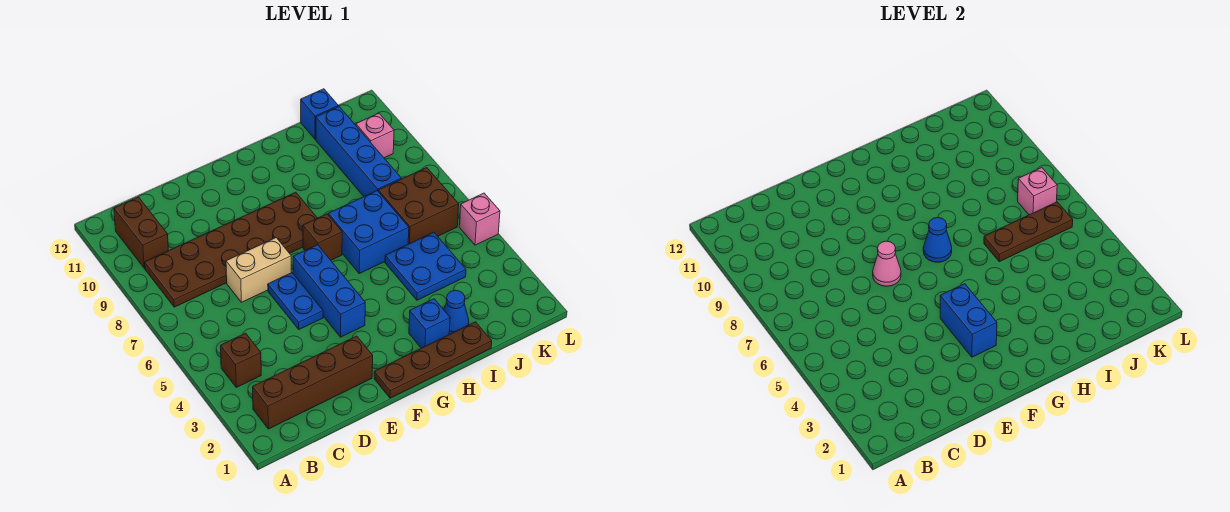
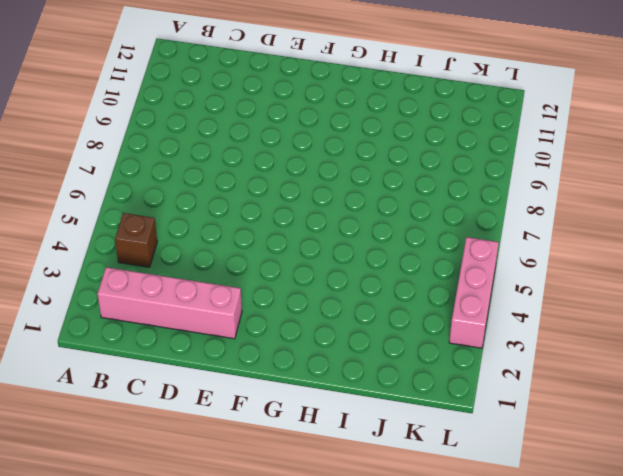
pink brick B2:E2 level 1 -> brown brick B2:E2 level 1
pink brick L3:L5 level 1 -> pink brick L5 level 1
none -> brown plate B8:G9 level 1
none -> brown brick B10:B11 level 1
none -> tan brick D7:E7 level 1

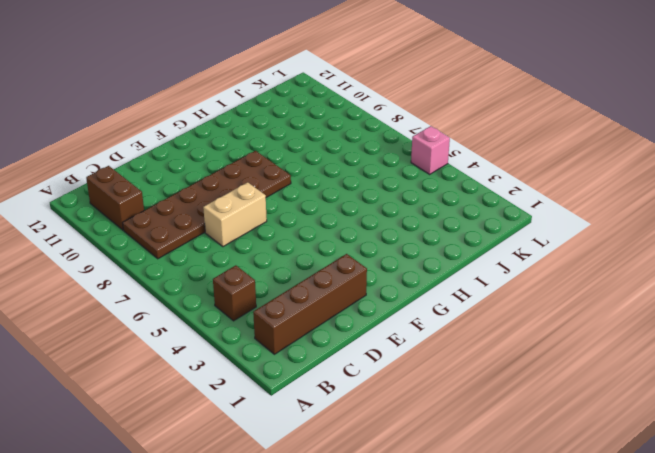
none -> blue plate E5:E6 level 1
none -> brown plate F1:I1 level 1
none -> blue brick F4:F6 level 1

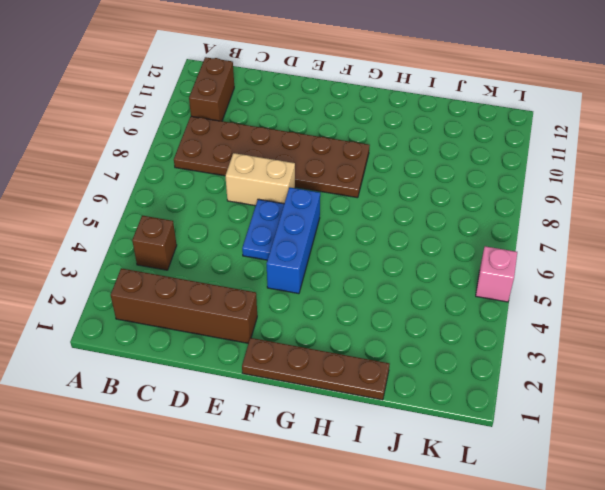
none -> brown brick G7 level 1
none -> blue brick H2 level 1
none -> blue brick H6:I7 level 1

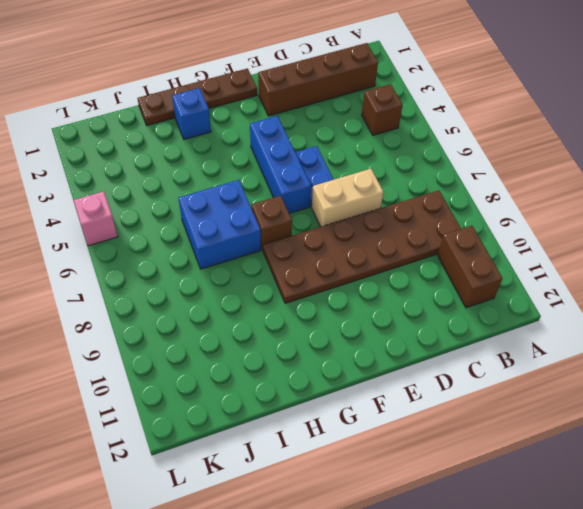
none -> blue cone I2 level 1
none -> blue plate I4:J5 level 1
none -> brown brick J6:K7 level 1

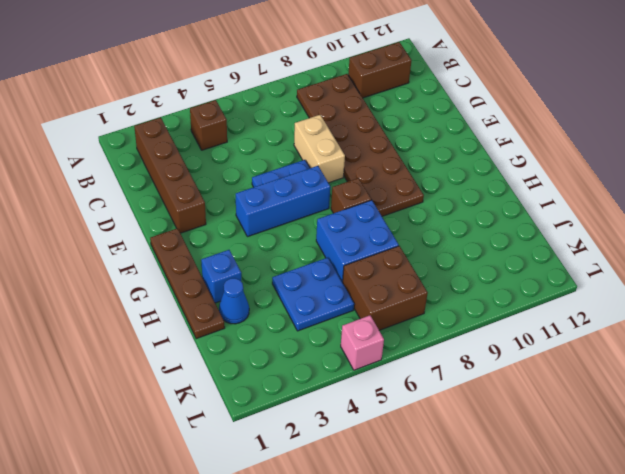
none -> blue brick J8:J11 level 1
none -> blue brick J12 level 1
none -> pink brick K10 level 1

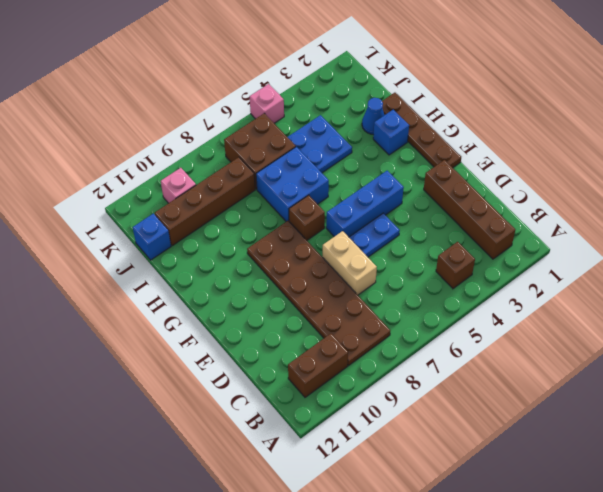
brown brick J8:J11 level 1 -> blue brick J8:J11 level 1
none -> pink cone E7 level 2
none -> blue brick F3:F4 level 2
none -> blue cone G7 level 2

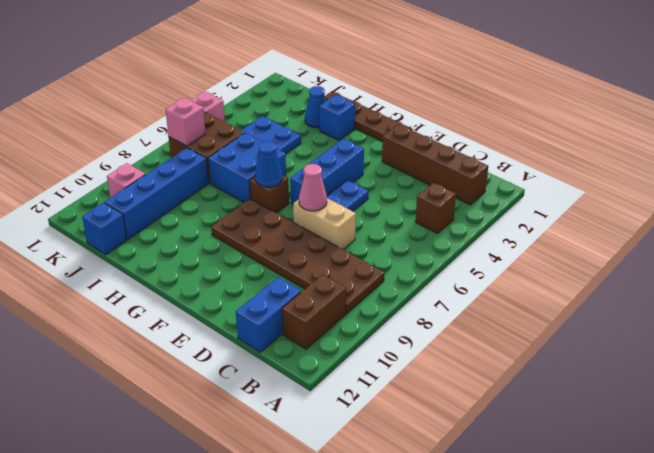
blue brick C11:C12 level 1 -> blue brick F3:F4 level 2
none -> brown plate I6:K6 level 2

